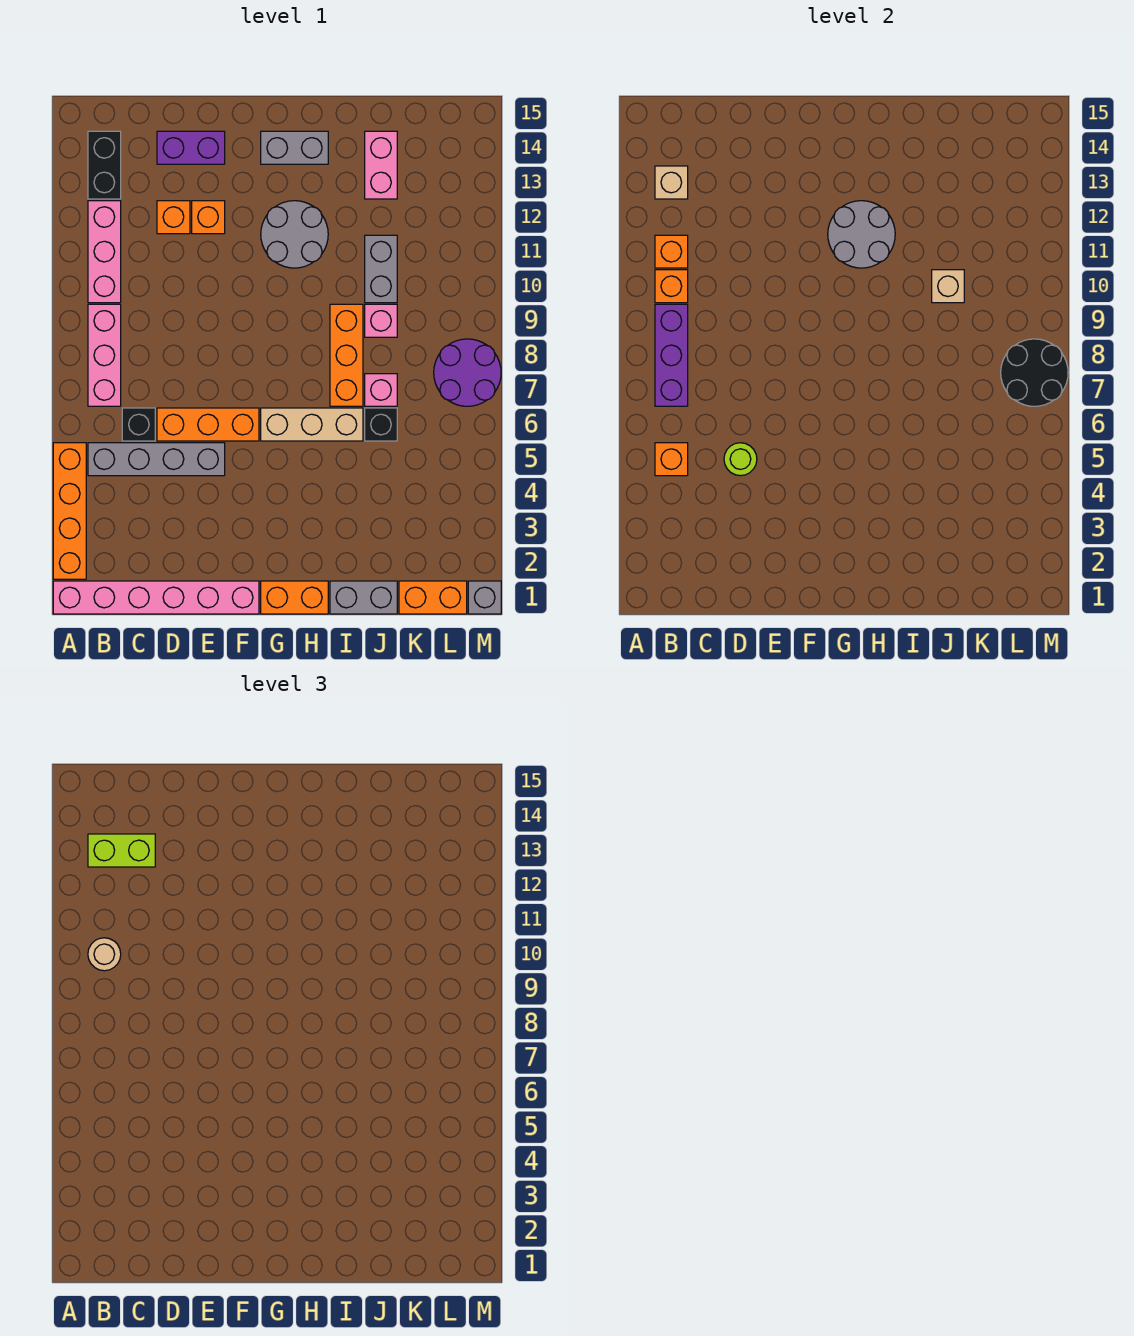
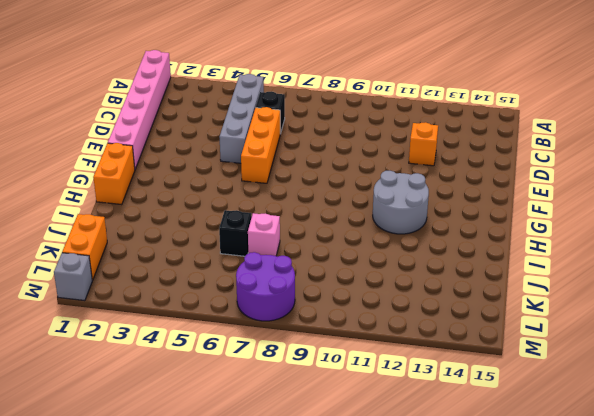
none -> orange brick A2:A5 level 1
none -> pink brick B7:B9 level 1
none -> pink brick B10:B12 level 1
none -> black brick B13:B14 level 1

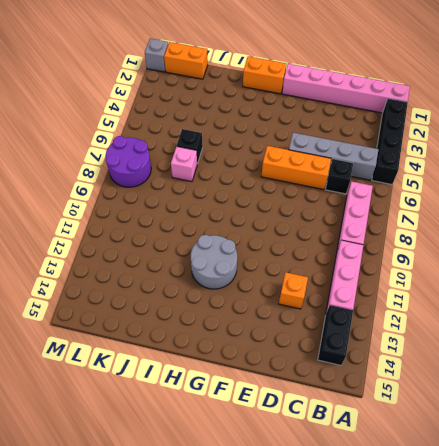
black brick A2:A5 level 1 -> orange brick A2:A5 level 1
none -> purple brick D14:E14 level 1
none -> orange brick E12 level 1
none -> tan brick G6:I6 level 1
none -> grey brick G14:H14 level 1

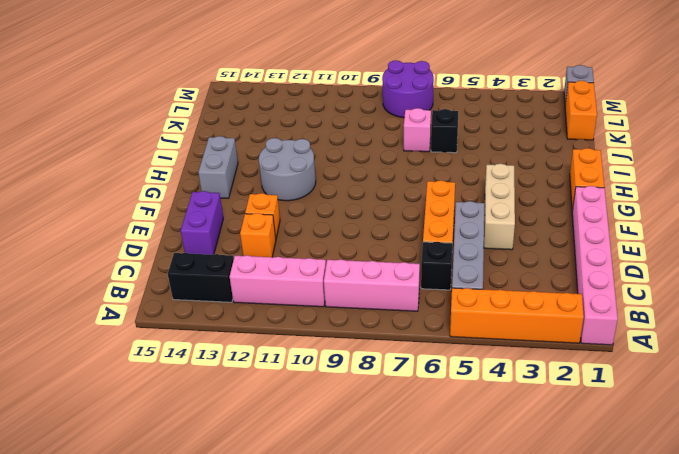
tan brick E4:G4 level 1 -> tan brick G6:I6 level 1
none -> grey brick I1:J1 level 1
none -> orange brick I7:I9 level 1
none -> pink brick J9 level 1
none -> grey brick J10:J11 level 1

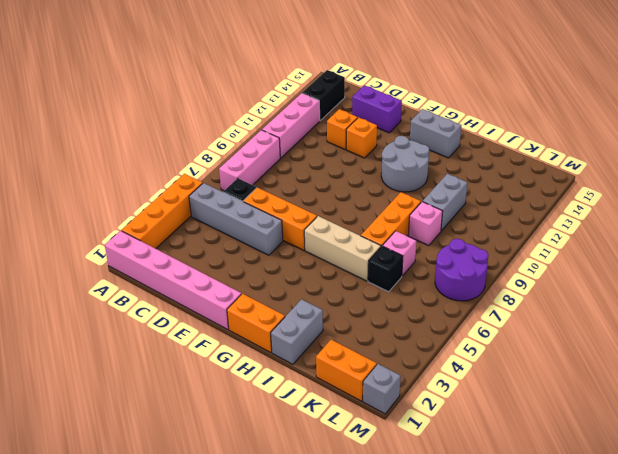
grey brick I1:I2 level 1 -> grey brick I1:J1 level 1
none -> pink brick J13:J14 level 1
none -> orange brick B5 level 2
none -> purple brick B7:B9 level 2
none -> orange brick B10 level 2

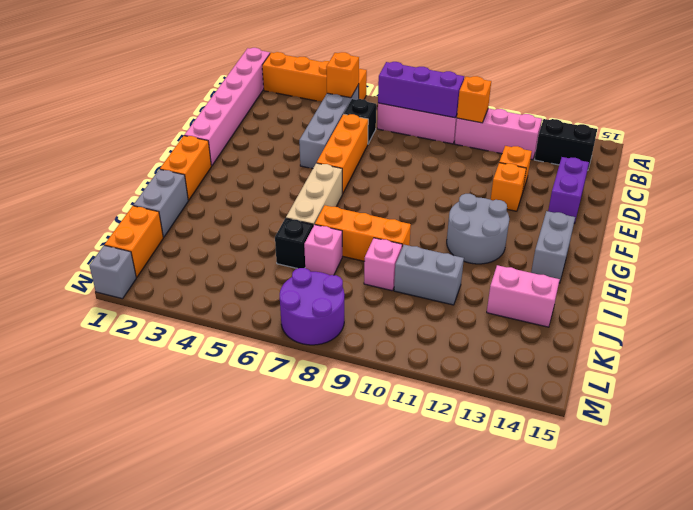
none -> orange brick B11 level 2
none -> tan brick B13 level 2
none -> lime round brick D5 level 2
none -> grey round brick G11:H12 level 2

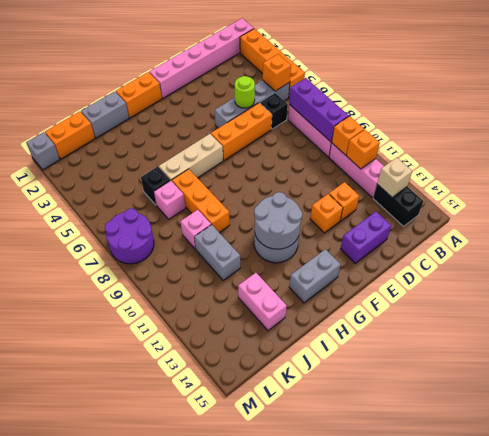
none -> tan brick J10 level 2
none -> black round brick L7:M8 level 2
none -> tan round brick B10 level 3
none -> lime brick B13:C13 level 3

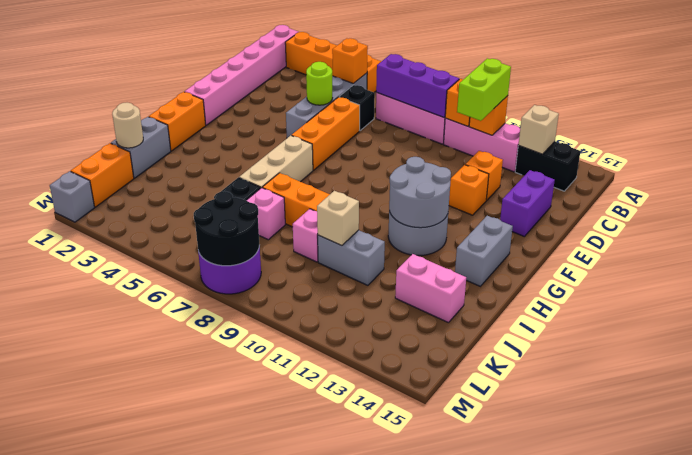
lime brick B11:C11 level 3 -> lime brick B13:C13 level 3
tan round brick J1 level 2 -> tan round brick B10 level 3

